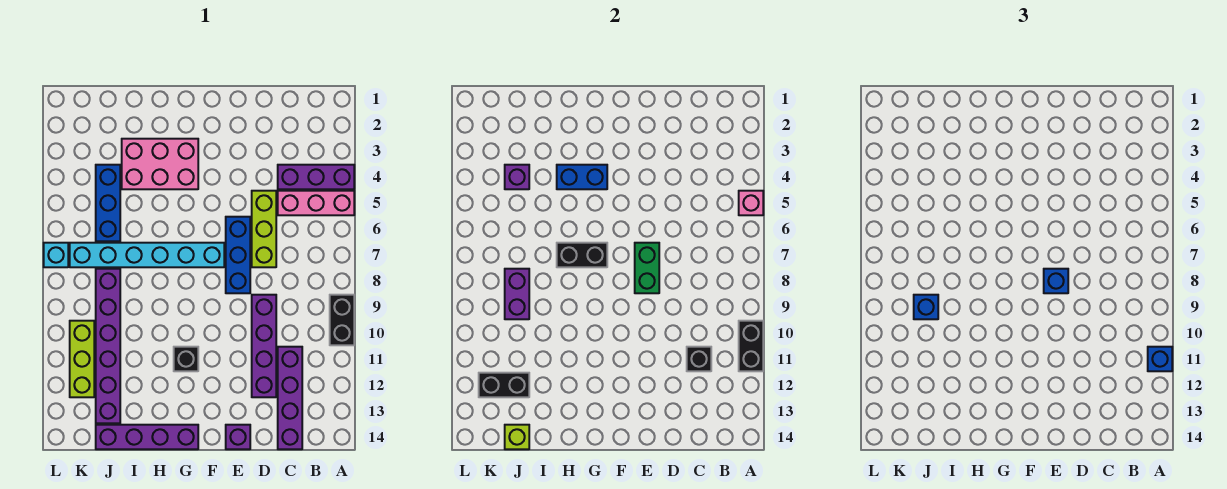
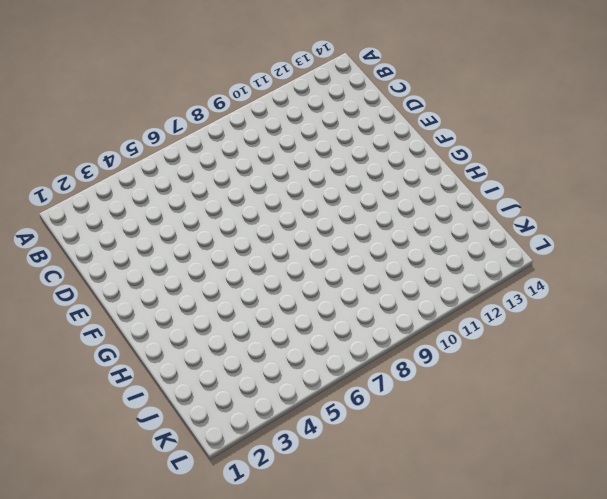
none -> purple brick A4:C4 level 1
none -> pink brick A5:C5 level 1
none -> black brick A9:A10 level 1

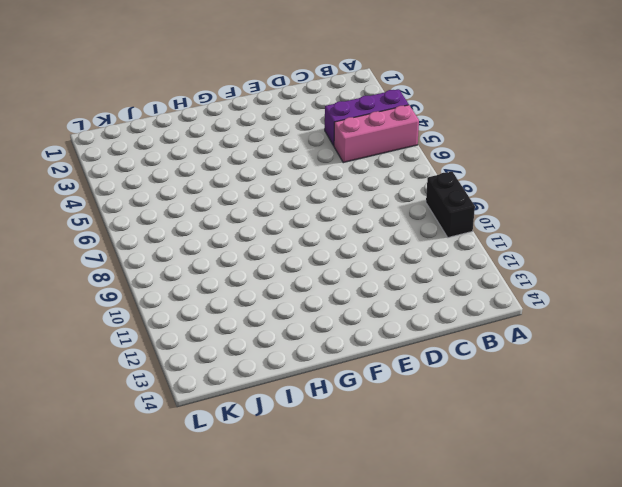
none -> purple brick C11:C14 level 1
none -> lime brick D5:D7 level 1
none -> purple brick D9:D12 level 1

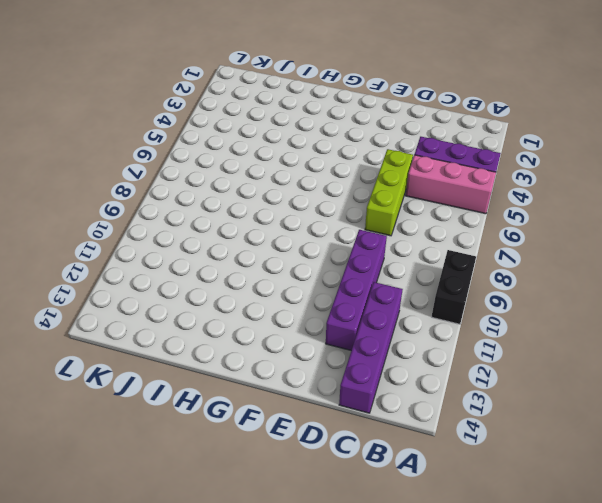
none -> blue brick E6:E8 level 1
none -> purple brick E14 level 1
none -> cyan brick F7:K7 level 1

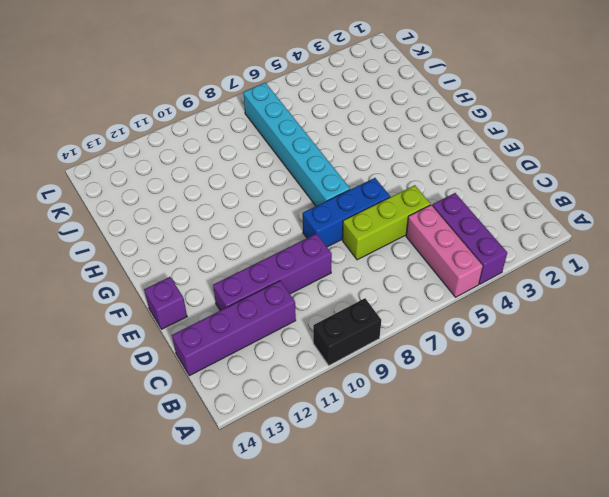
none -> pink brick G3:I4 level 1
none -> black brick G11 level 1
none -> purple brick G14:J14 level 1

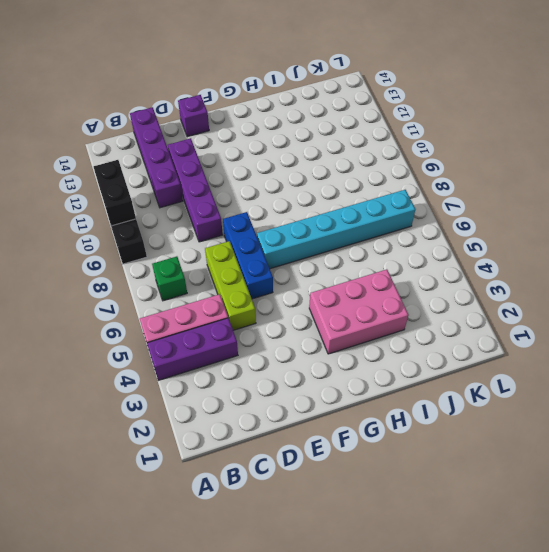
green brick B7 level 1 -> none
none -> black brick G11 level 1
none -> purple brick G14:J14 level 1
none -> blue brick J4:J6 level 1

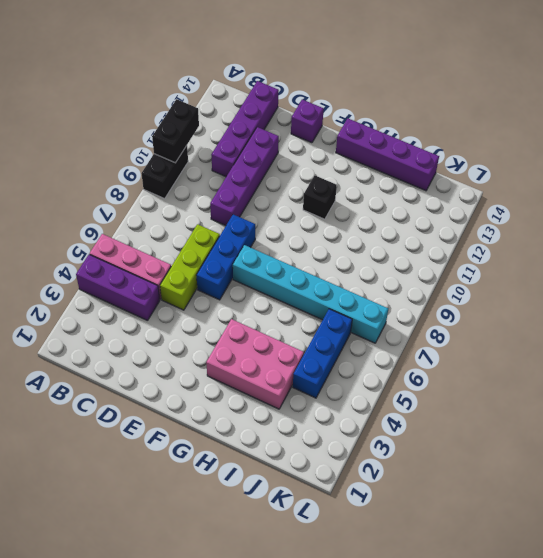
none -> purple brick J8:J13 level 1
none -> lime brick K10:K12 level 1
none -> cyan brick L7 level 1

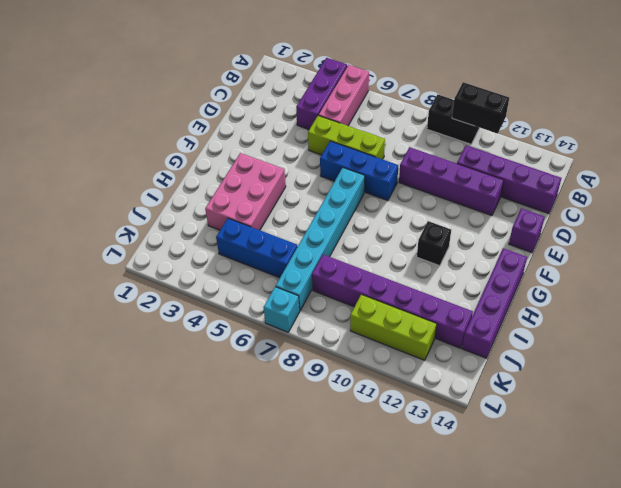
none -> pink brick A5 level 2
none -> black brick C11 level 2
none -> green brick E7:E8 level 2

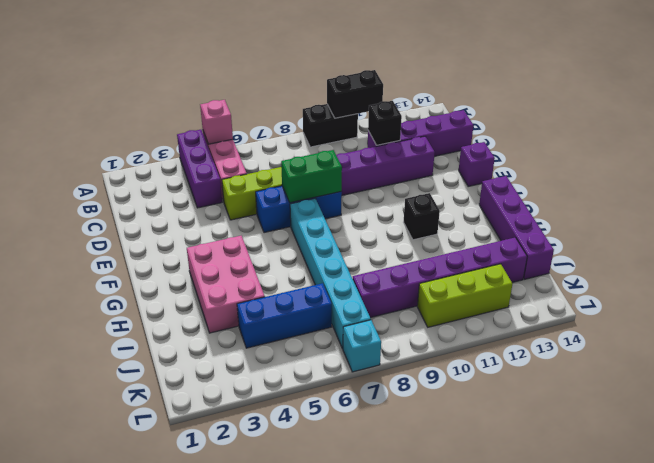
none -> blue brick G4:H4 level 2
none -> black brick G7:H7 level 2
none -> purple brick J4 level 2

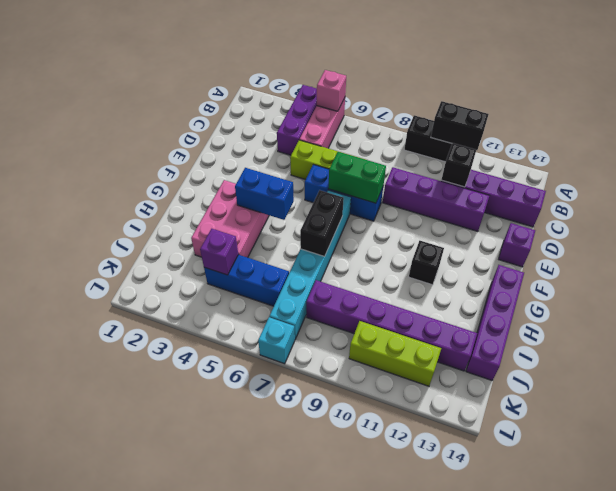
blue brick G4:G5 level 2 -> blue brick G4:H4 level 2
none -> purple brick J8:J9 level 2
none -> black brick J12:K12 level 2
none -> lime brick J14 level 2

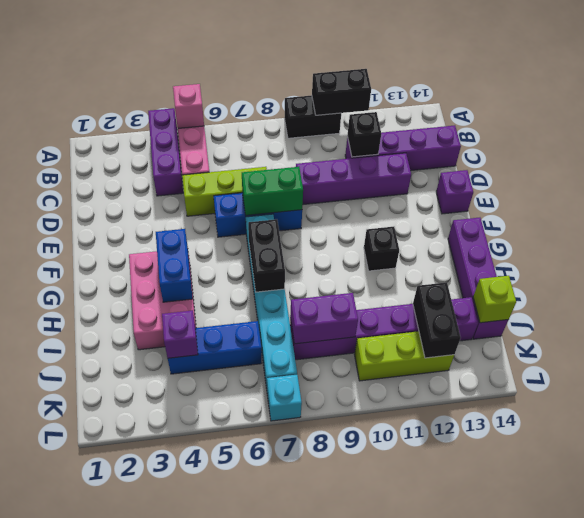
none -> blue brick A11 level 3
none -> blue brick E8 level 3
none -> blue brick J9 level 3

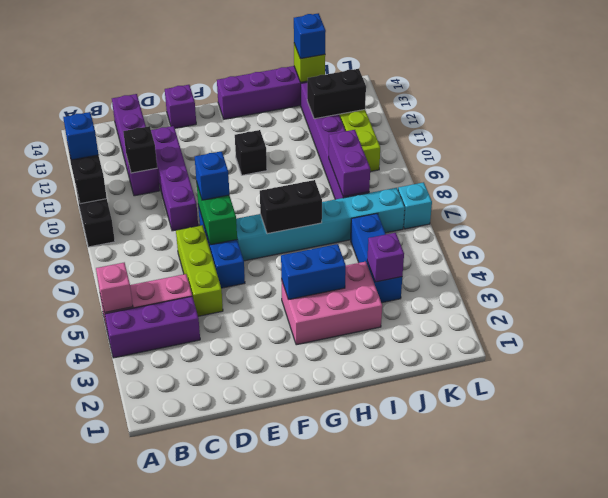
blue brick J14 level 3 -> blue brick J9 level 3

